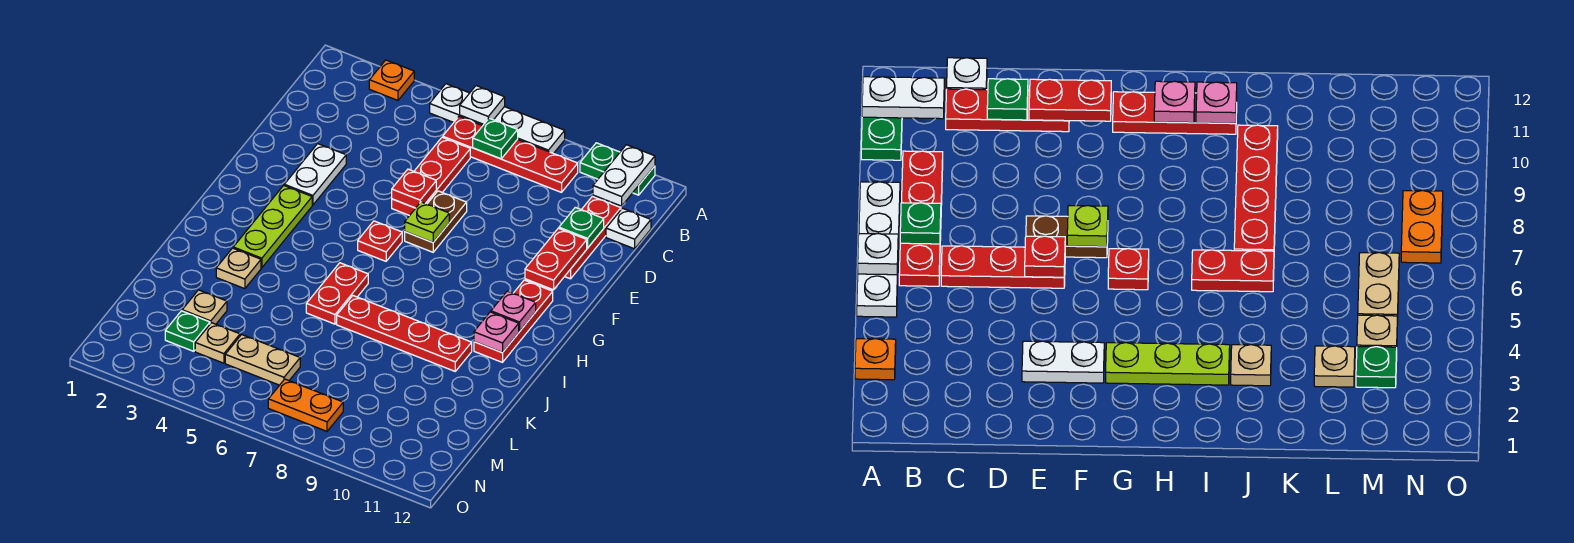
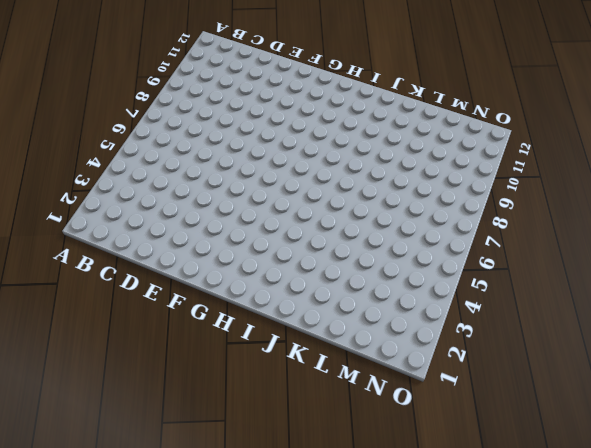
none -> orange plate A3 level 1
none -> white plate A5:A8 level 1
none -> green plate A10:A11 level 1

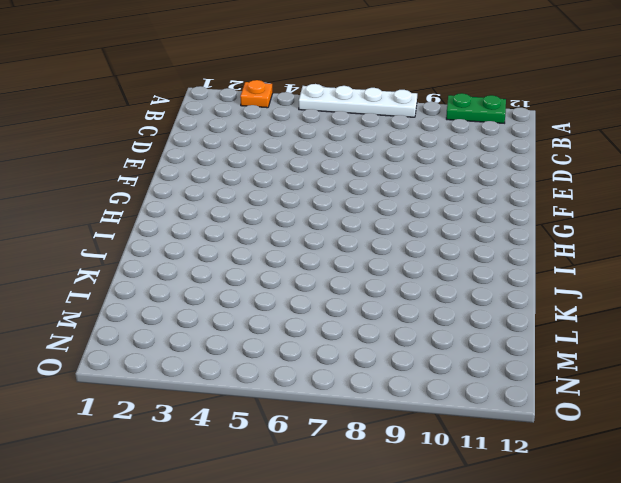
none -> red plate B6:B9 level 1
none -> red plate C6:E6 level 1
none -> red plate C11:E11 level 1

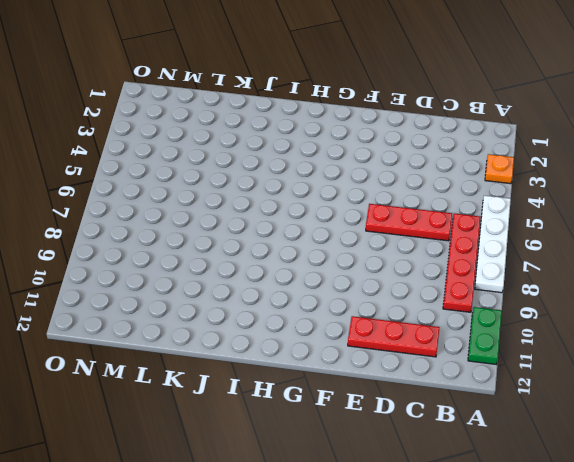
none -> white plate C12 level 1
none -> white plate E3:F3 level 1
none -> brown plate E7:F7 level 1

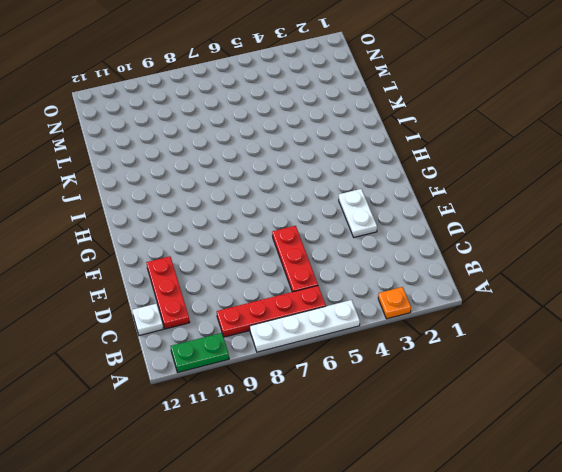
none -> brown plate E7:F7 level 1
none -> lime plate G3:I3 level 1
none -> red plate G6 level 1

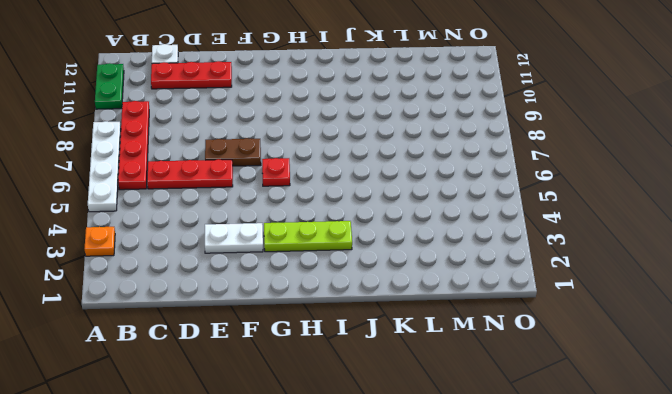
none -> red plate G11:I11 level 1
none -> red plate I6:J6 level 1
none -> tan plate J3 level 1

